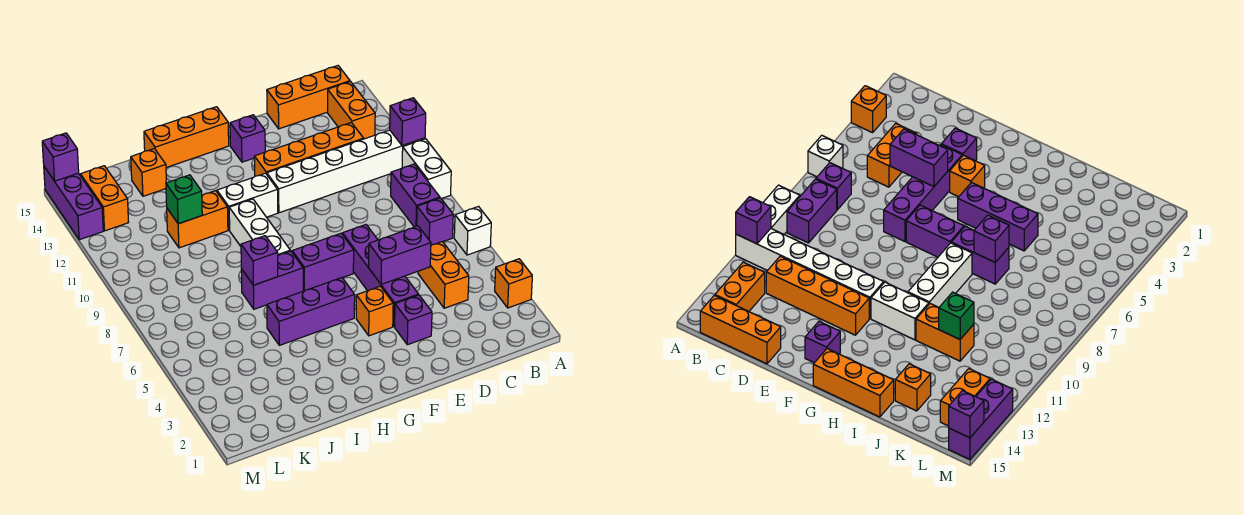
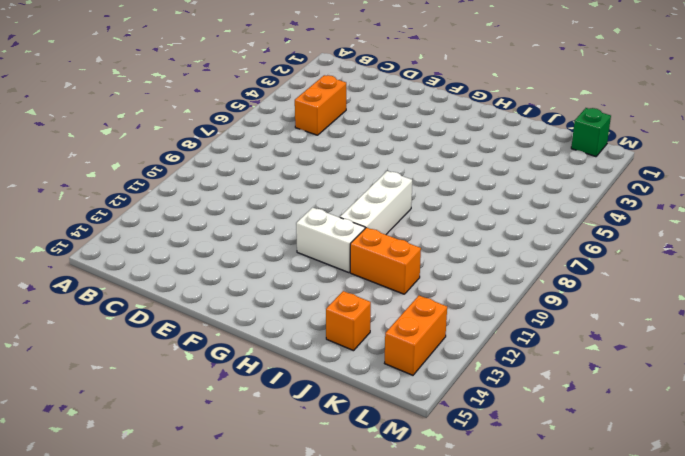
green brick L1 level 1 -> green brick J11 level 2
none -> orange brick A3 level 1
none -> white brick A6 level 1
none -> white brick A9:A10 level 1

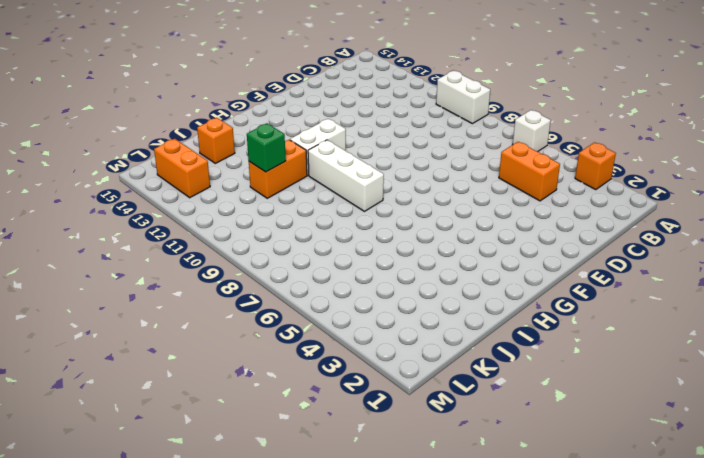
none -> white brick A11:F11 level 1
none -> purple brick B7 level 1
none -> purple brick B8:B9 level 1

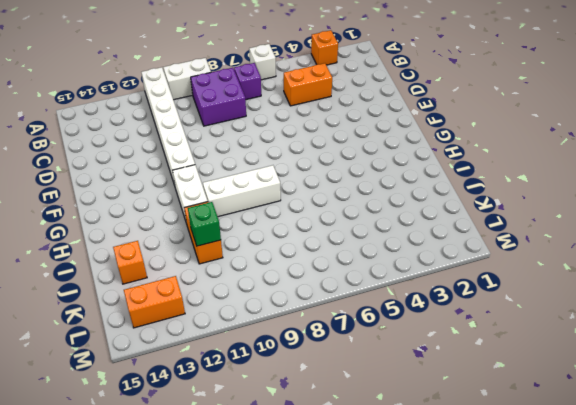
purple brick B8:C9 level 1 -> purple brick B8:B9 level 1
none -> orange brick B13:B14 level 1
none -> orange brick B15:D15 level 1
none -> orange brick C12:F12 level 1

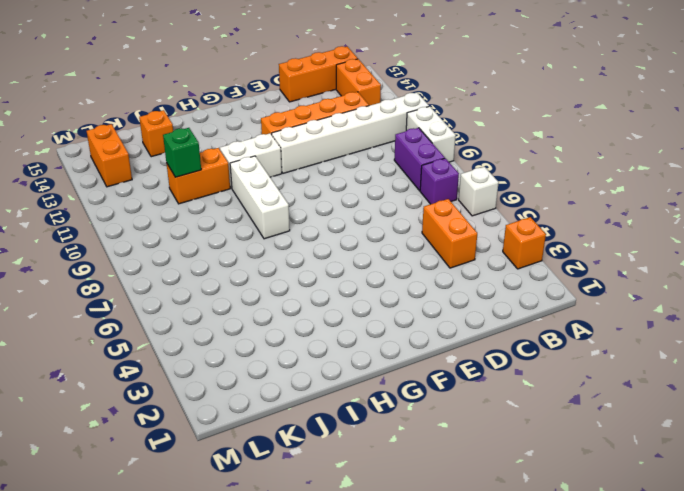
none -> purple brick E3 level 1
none -> purple brick E4:E7 level 1
none -> orange brick F4 level 1

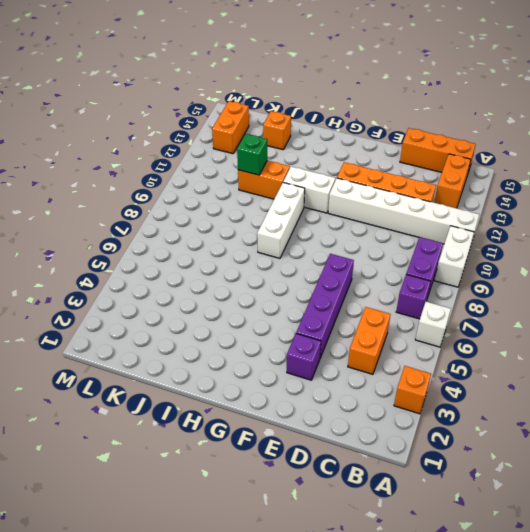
none -> orange brick F4 level 1
none -> purple brick F7:G7 level 1
none -> purple brick F14 level 1

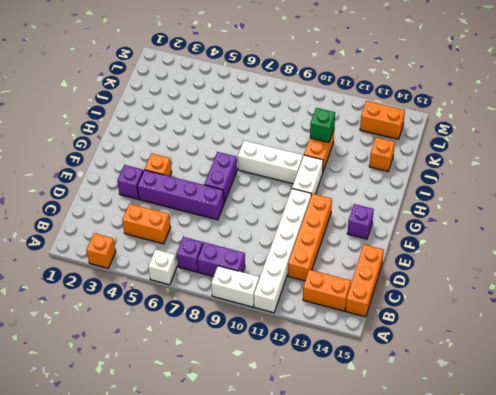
none -> purple brick G5:I5 level 1
none -> orange brick G15:I15 level 1
none -> purple brick H7:I7 level 1

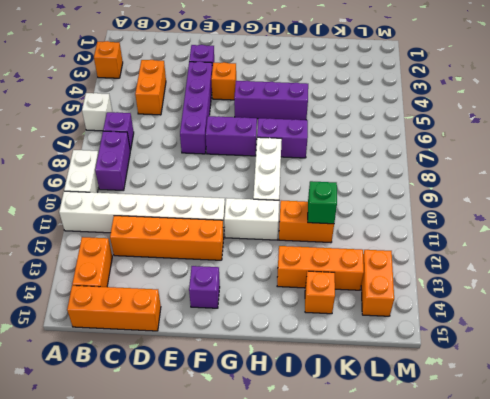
orange brick I13:K13 level 1 -> orange brick G15:I15 level 1
none -> purple brick M13:M15 level 1
none -> purple brick A11 level 2
none -> purple brick D5:E5 level 2

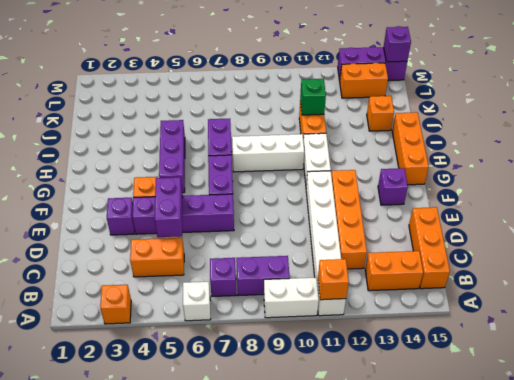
orange brick A11 level 2 -> purple brick A11 level 2
none -> purple brick I7 level 2

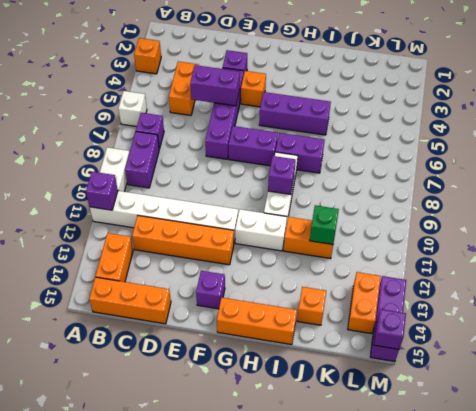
purple brick H9 level 2 -> purple brick I7 level 2

